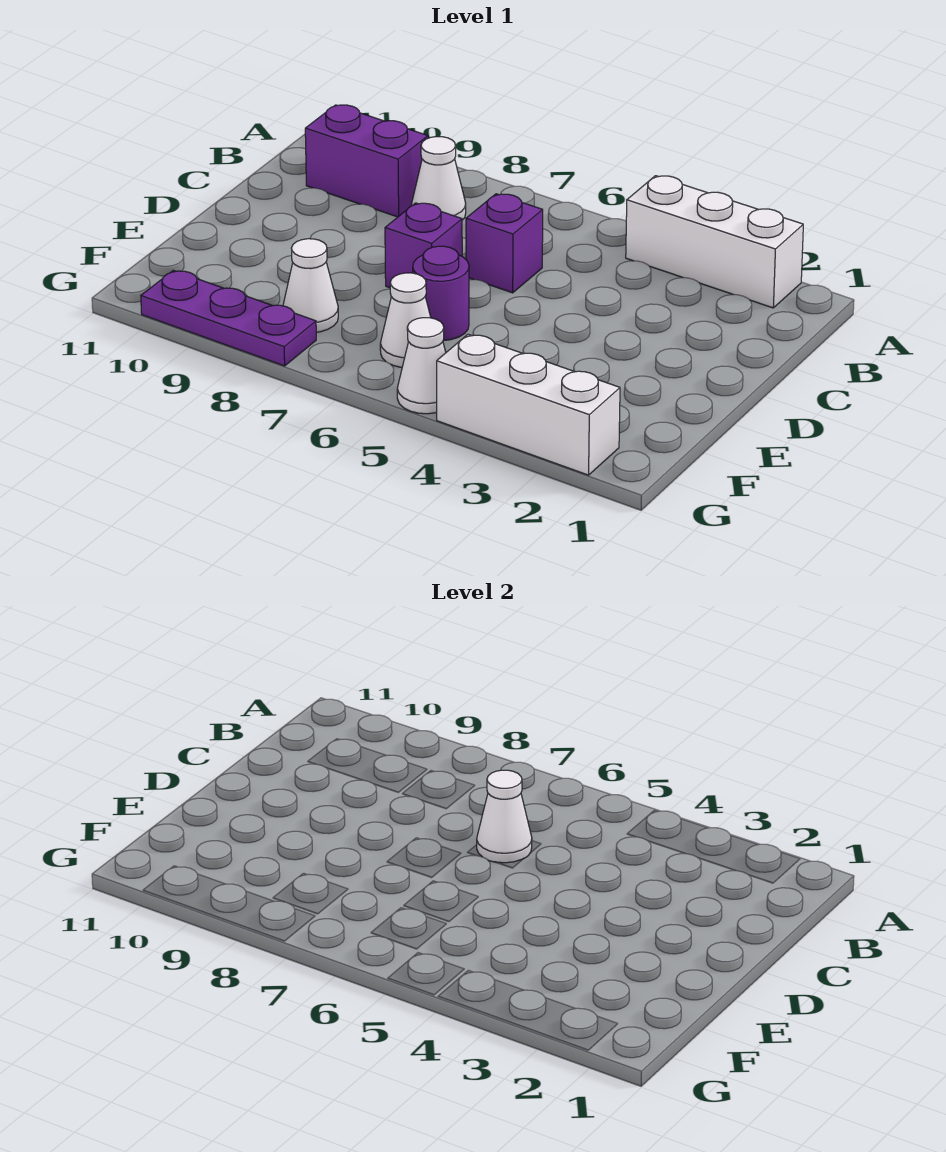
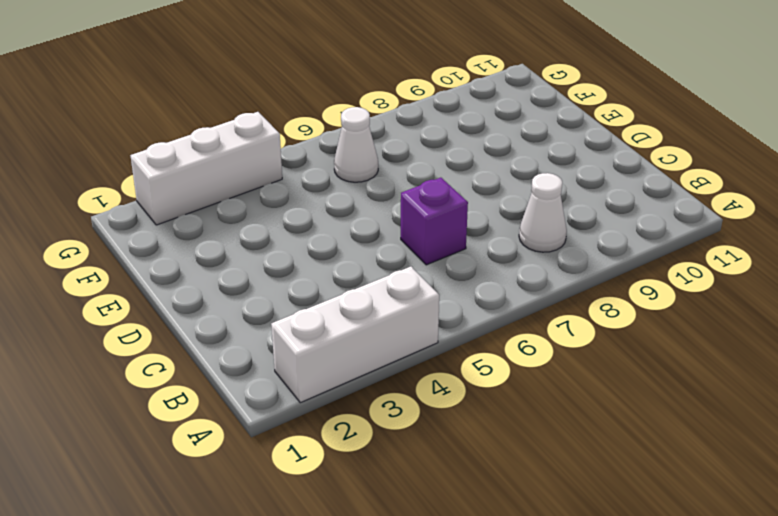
none -> purple brick B9:B10 level 1
none -> purple brick D7 level 1
none -> purple round brick E6 level 1

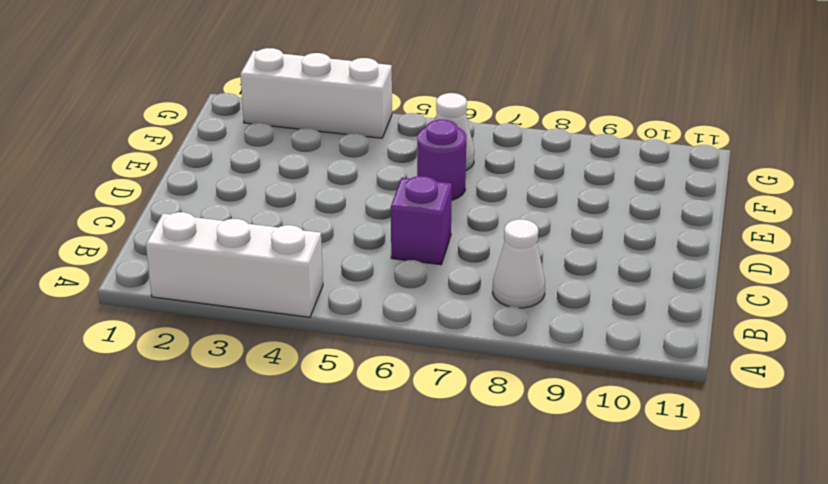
none -> purple brick B9:B10 level 1
none -> purple brick D7 level 1
none -> white cone F8 level 1

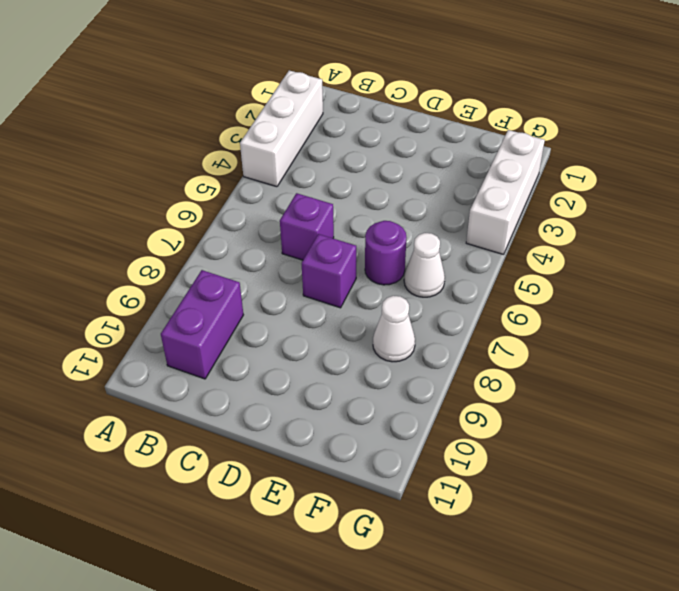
none -> white cone B8 level 1
none -> white cone G5 level 1
none -> purple plate G8:G10 level 1

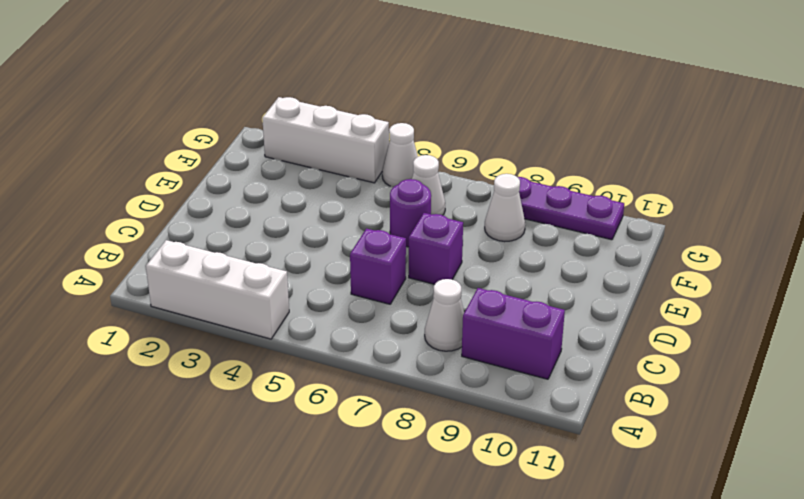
none -> white cone C6 level 2

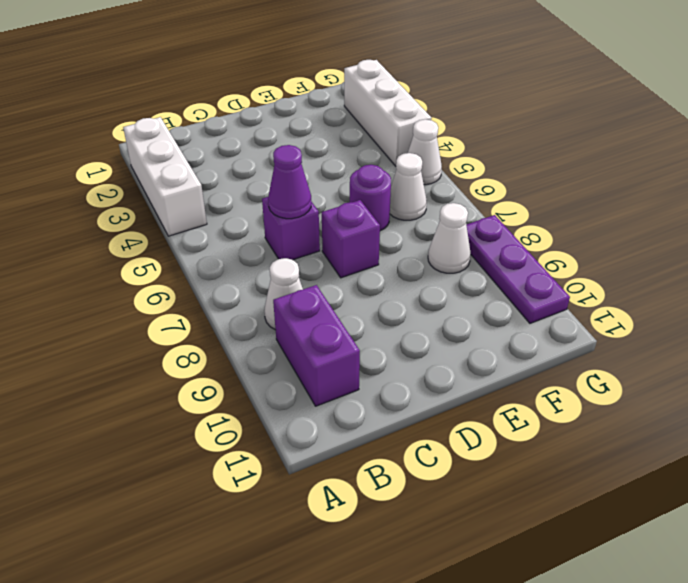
purple cone C6 level 2 -> white cone C6 level 2

